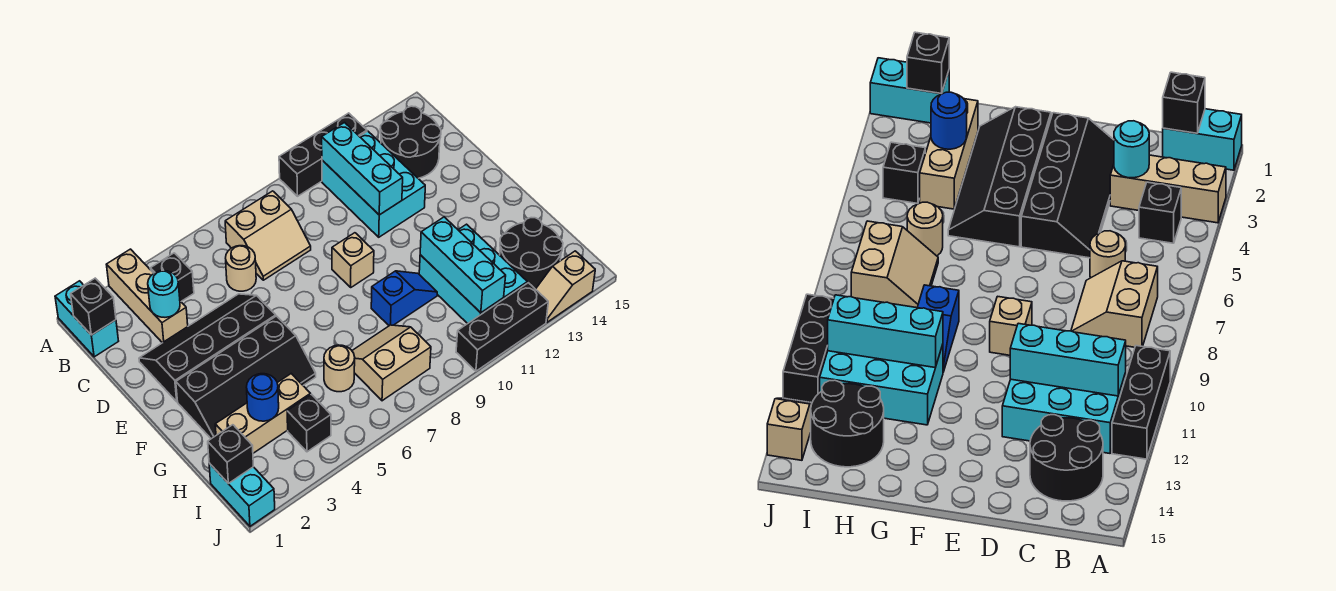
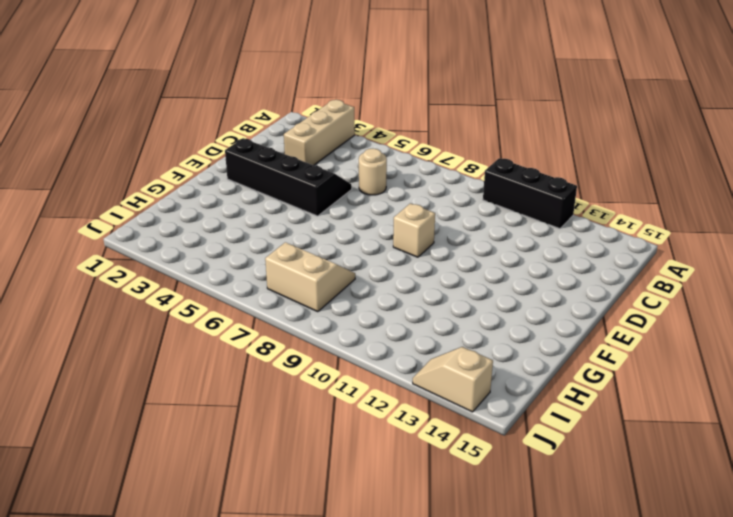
none -> cyan brick A1:B1 level 1
none -> black brick B4 level 1
none -> tan slope B7:C8 level 1 top B

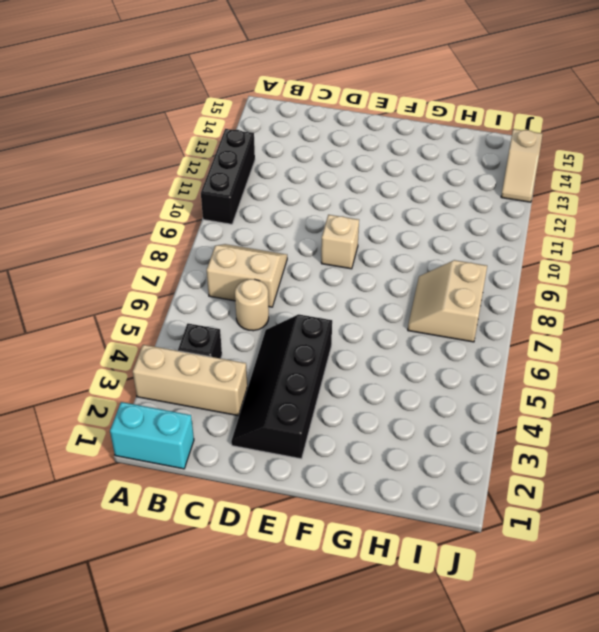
tan slope B7:C8 level 1 top 7 -> tan slope B7:C8 level 1 top B
none -> cyan brick B11:D12 level 1
none -> black round brick B13:C14 level 1
none -> black slope F2:G5 level 1 top F

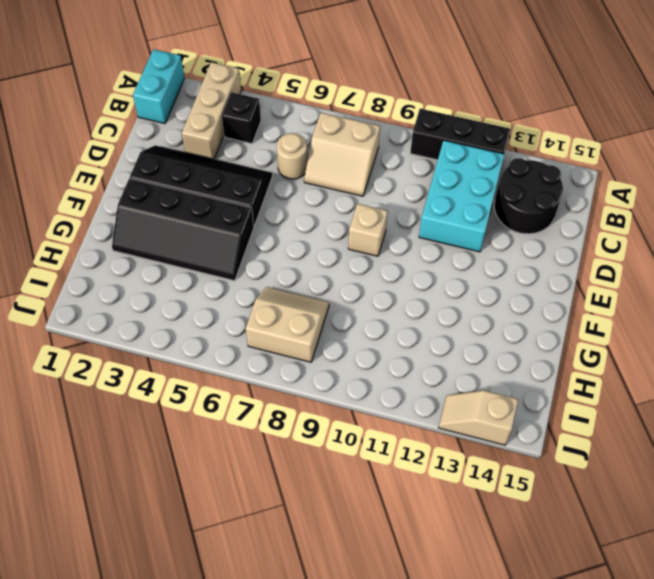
none -> blue slope G9:G10 level 1 top 9
none -> cyan brick G11:I12 level 1
none -> tan brick H2:H4 level 1

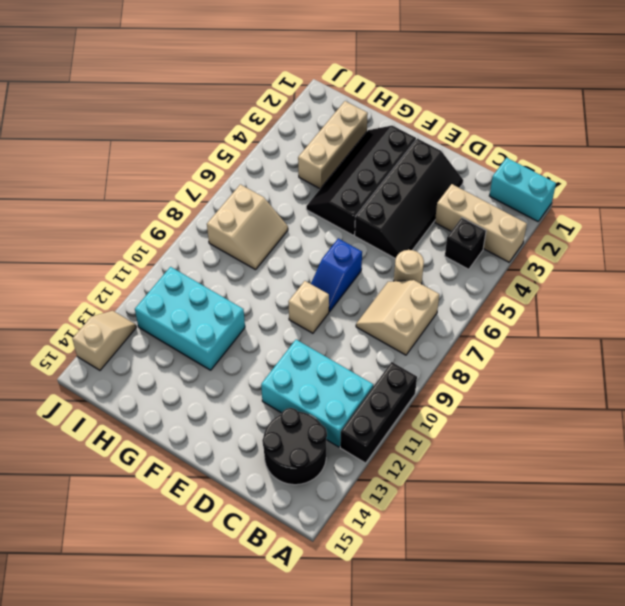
blue slope E7:E8 level 1 top 7 -> blue slope G9:G10 level 1 top 9
none -> tan round brick H6 level 1
none -> black round brick H13:I14 level 1
none -> cyan brick I1:J1 level 1

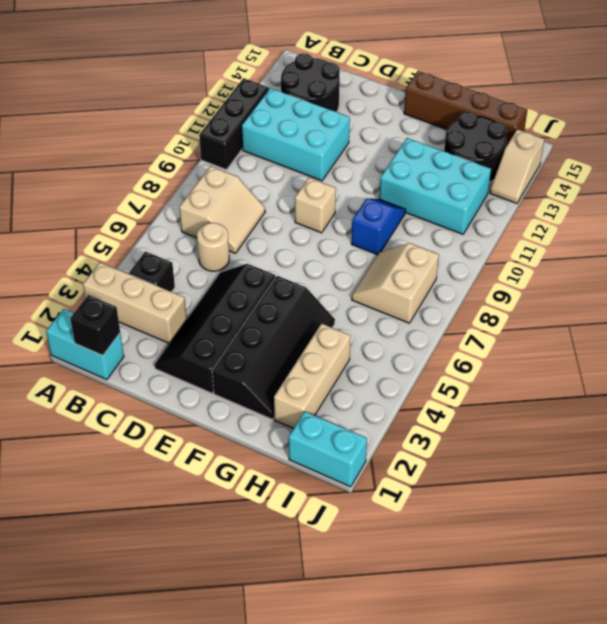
brown brick F15:I15 level 1 -> none
none -> tan round brick H6 level 1
none -> black brick I4 level 1
none -> black brick J10:J12 level 1

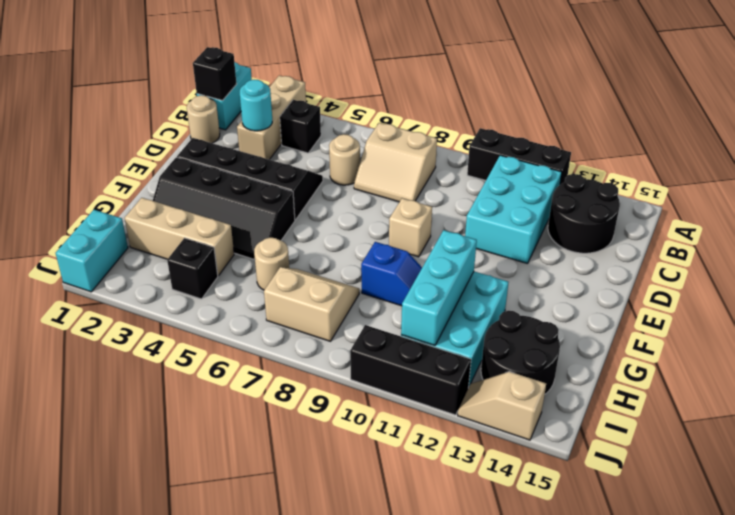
tan round brick C1 level 1 -> none
none -> cyan brick B11:D11 level 2
none -> blue round brick H3 level 2
none -> black brick I1 level 2

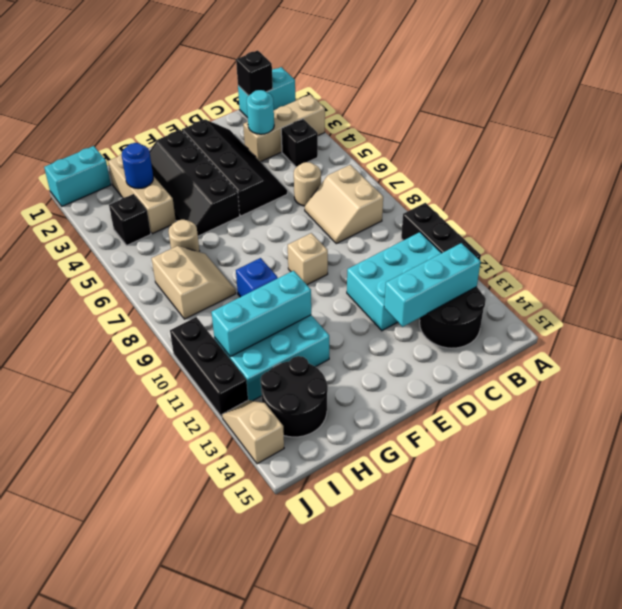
cyan brick B13:D13 level 2 -> cyan brick B11:D11 level 2
none -> black brick I1 level 2

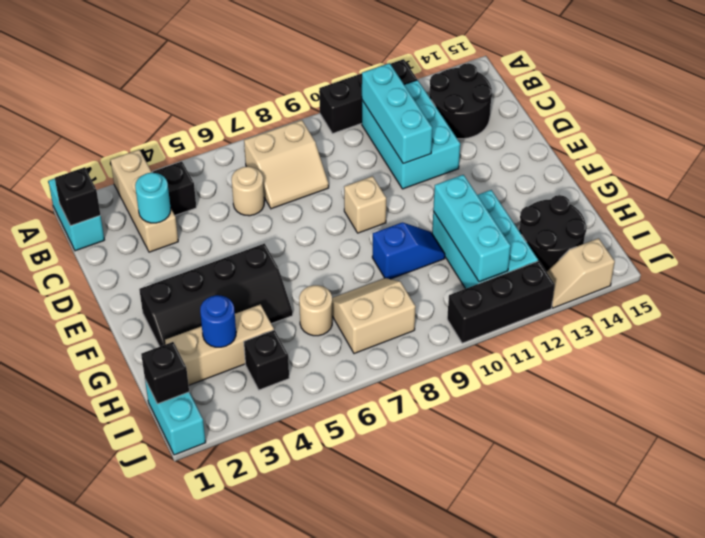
none -> black slope D2:E5 level 1 top E

